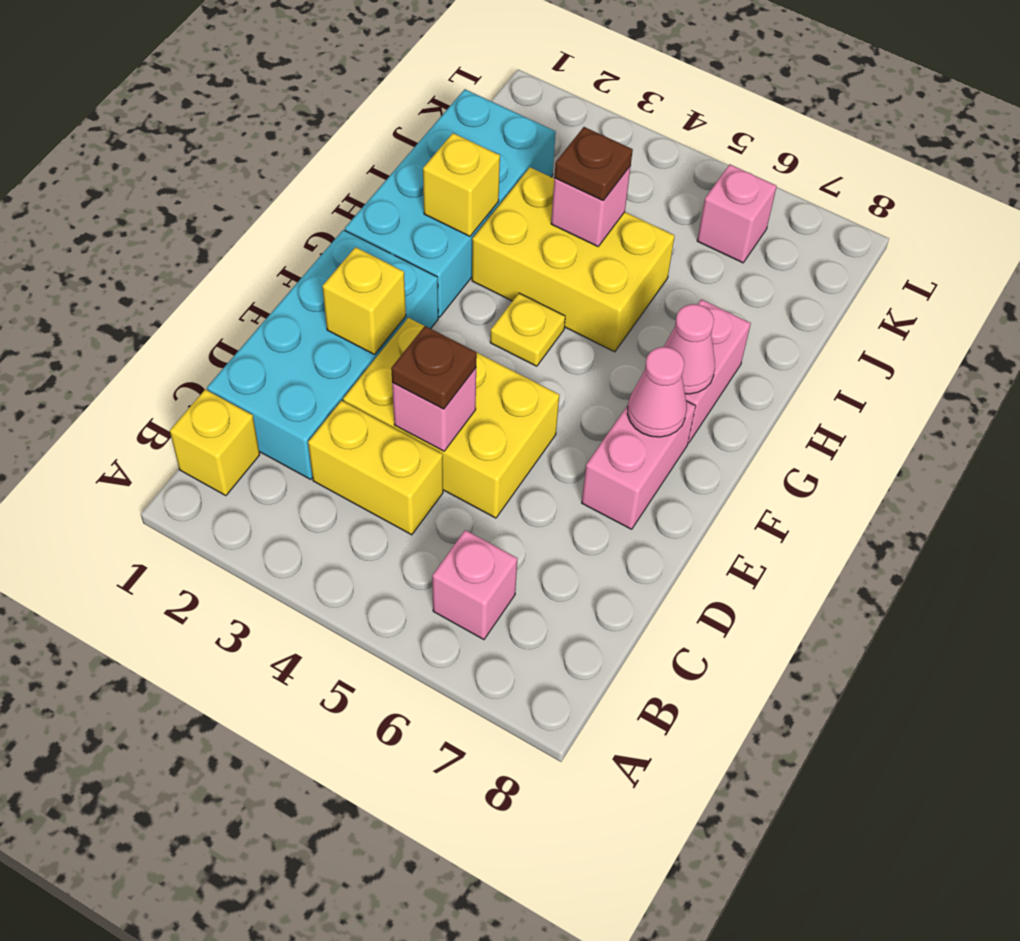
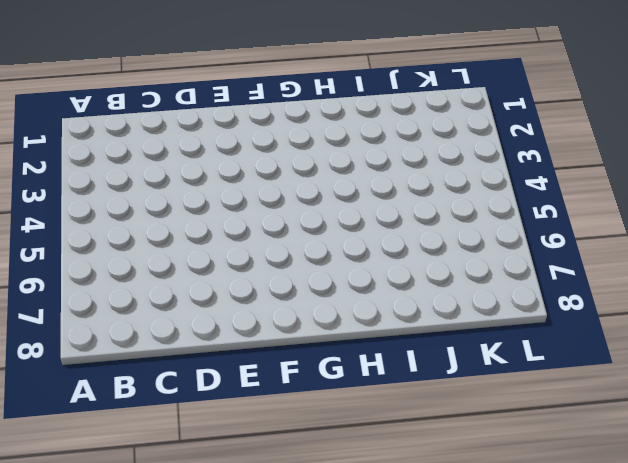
none -> yellow brick B1 level 1
none -> pink brick B6 level 1
none -> cyan brick C1:F2 level 1

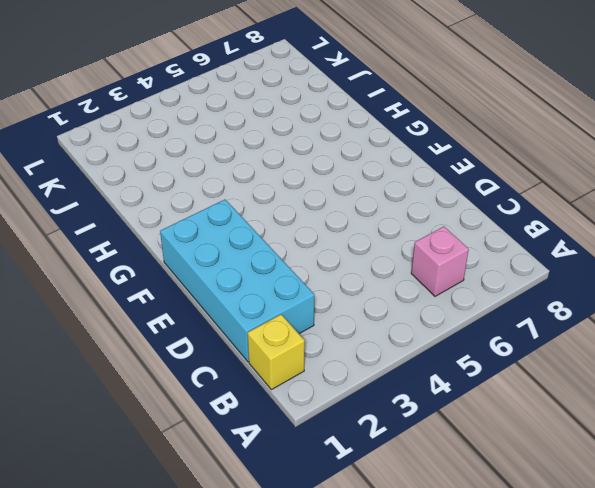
none -> yellow brick C3:C4 level 1
none -> yellow brick D3:E5 level 1
none -> pink brick E7:F7 level 1

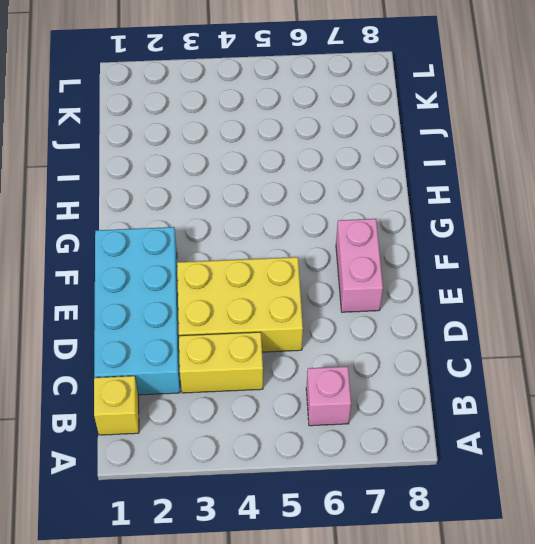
none -> cyan brick G1:J2 level 1
none -> yellow plate G4 level 1
none -> pink brick G7:H7 level 1

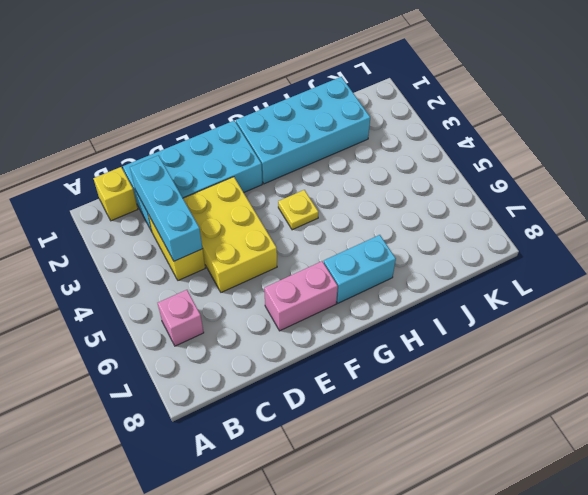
cyan brick C2:C4 level 2 -> none
cyan brick G7:H7 level 1 -> pink brick G7:H7 level 1
none -> yellow brick H3:I5 level 1
none -> pink brick K6 level 1
none -> pink brick D4 level 2

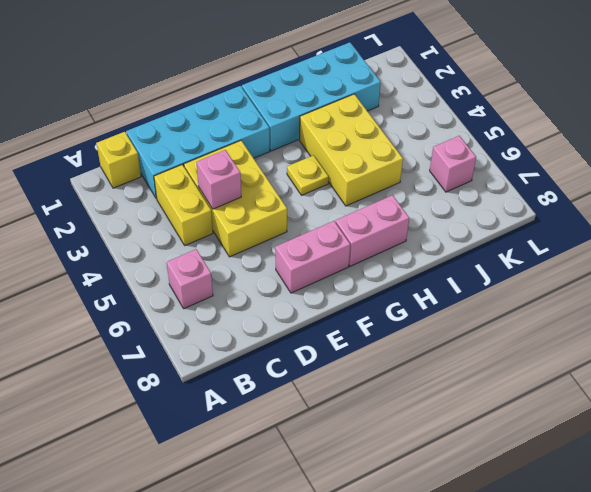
none -> yellow brick E2 level 2
none -> pink cone F7 level 2
none -> pink cone G7 level 2

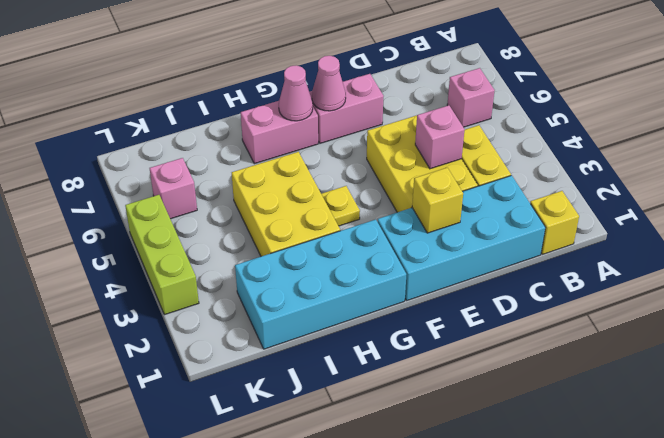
lime brick L3:L5 level 1 -> none
none -> yellow brick H2 level 2
none -> pink brick I4 level 2
none -> brown plate D4 level 3

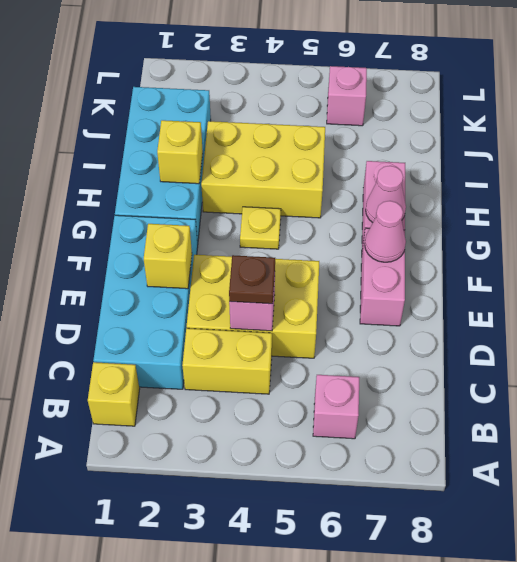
none -> pink brick I4 level 2
none -> brown plate I4 level 3

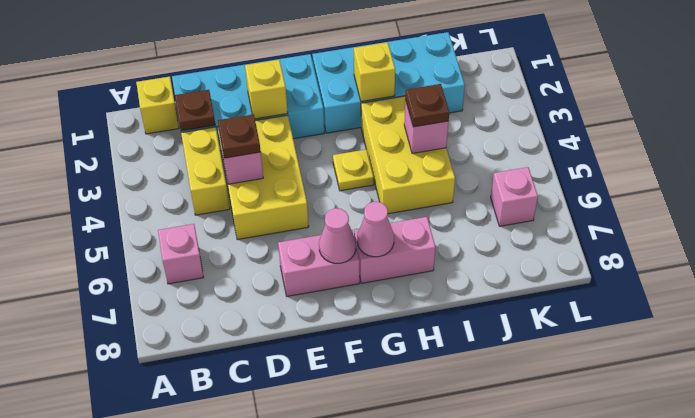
brown plate C2 level 2 -> none

